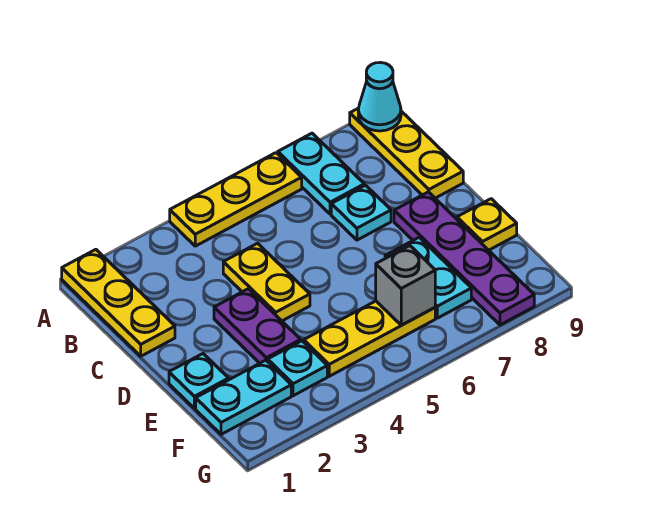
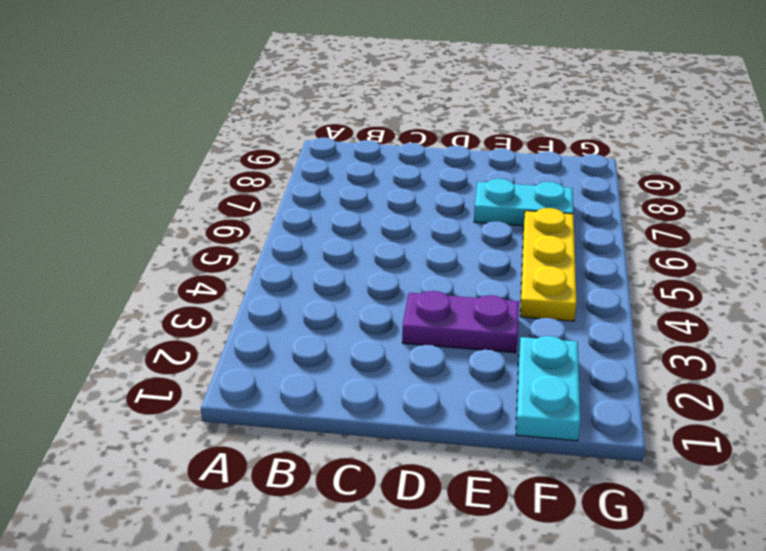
none -> yellow plate A1:C1 level 1
none -> yellow plate A4:A6 level 1
none -> cyan plate A7:B7 level 1

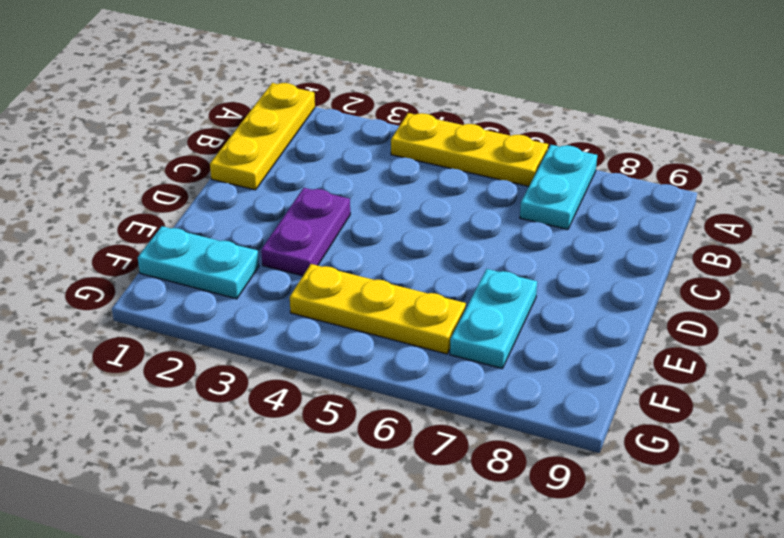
none -> yellow plate A9:C9 level 1
none -> yellow plate C4:D4 level 1
none -> cyan plate C7 level 1

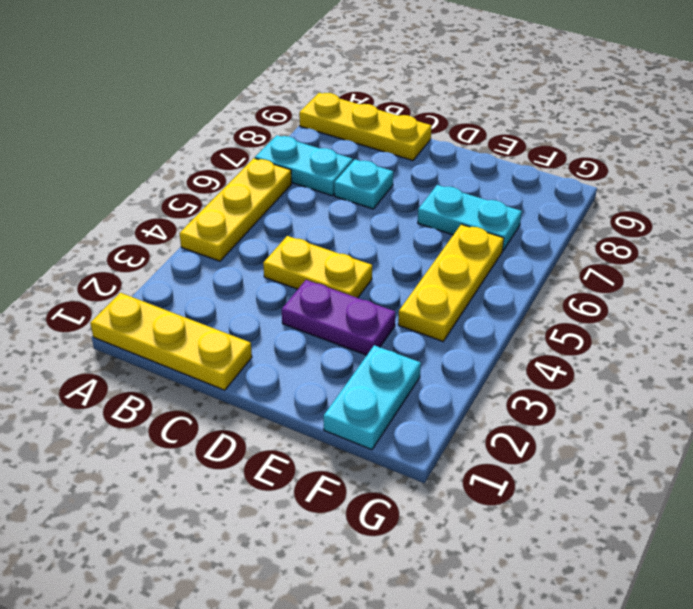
none -> purple plate D8:G8 level 1
none -> cyan plate E1 level 1
none -> yellow plate E9 level 1

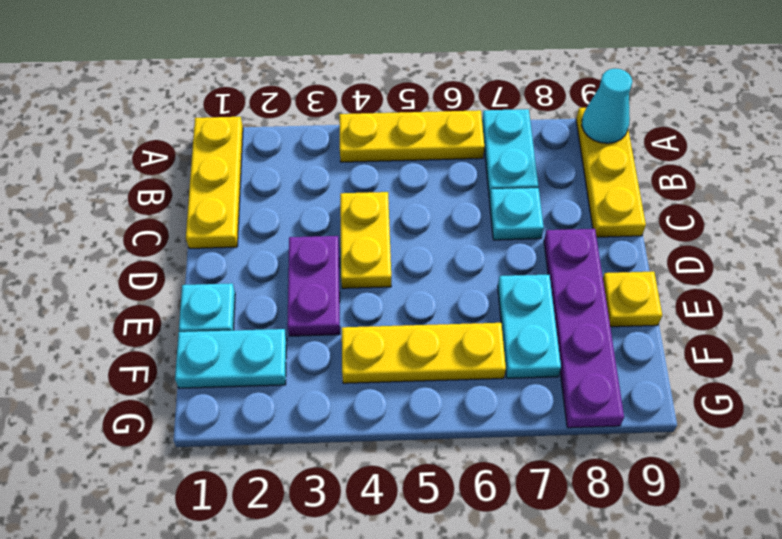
none -> cyan plate F3 level 1
none -> grey brick F6 level 2

